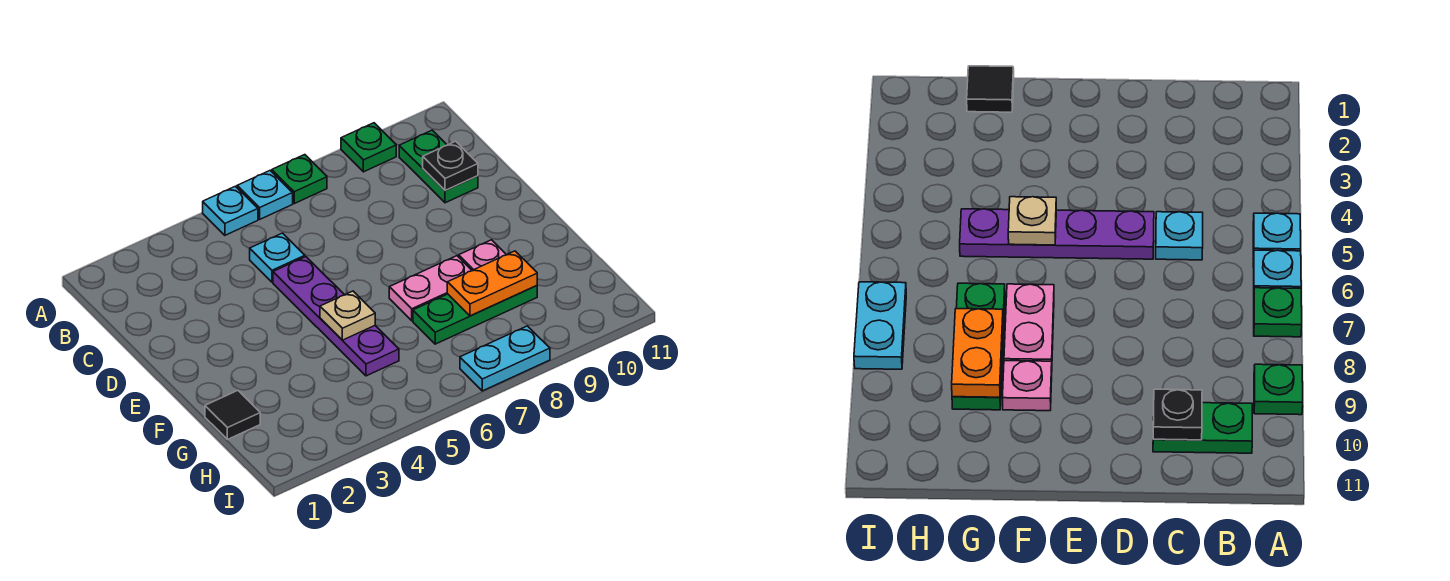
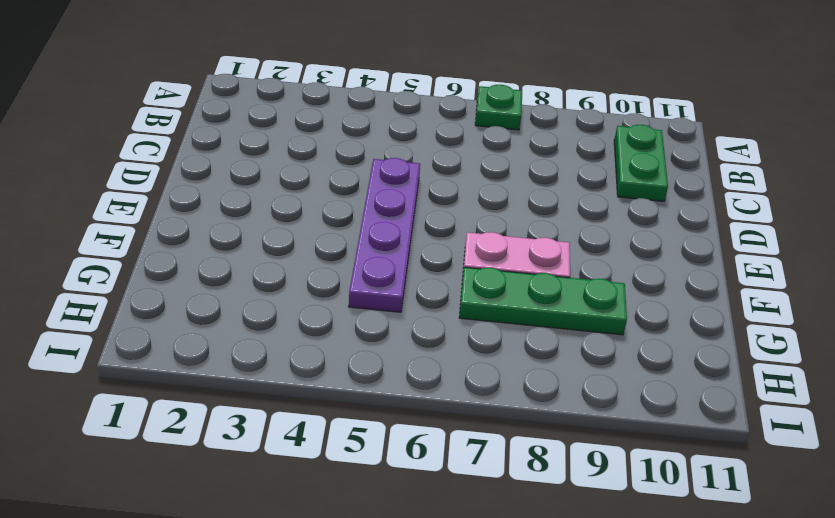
none -> cyan plate A5 level 1
none -> cyan plate A6 level 1
none -> green plate A9 level 1

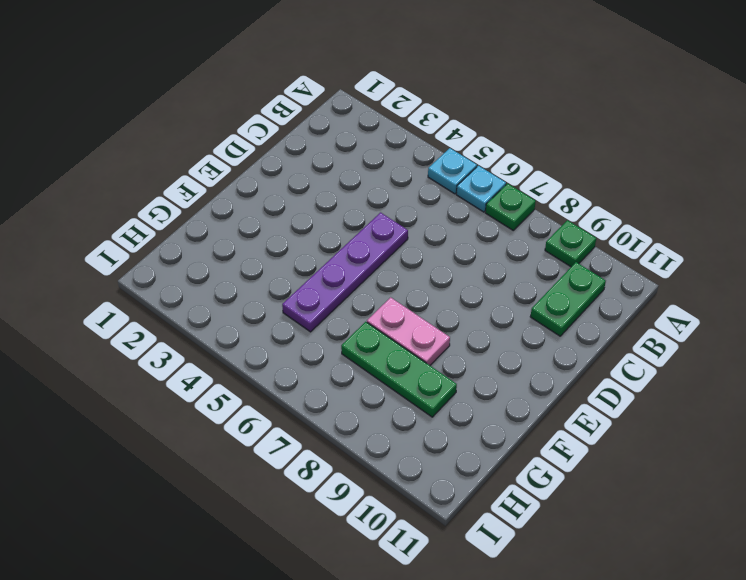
none -> cyan plate C5 level 1
none -> pink plate F9 level 1
none -> black tile G1 level 1

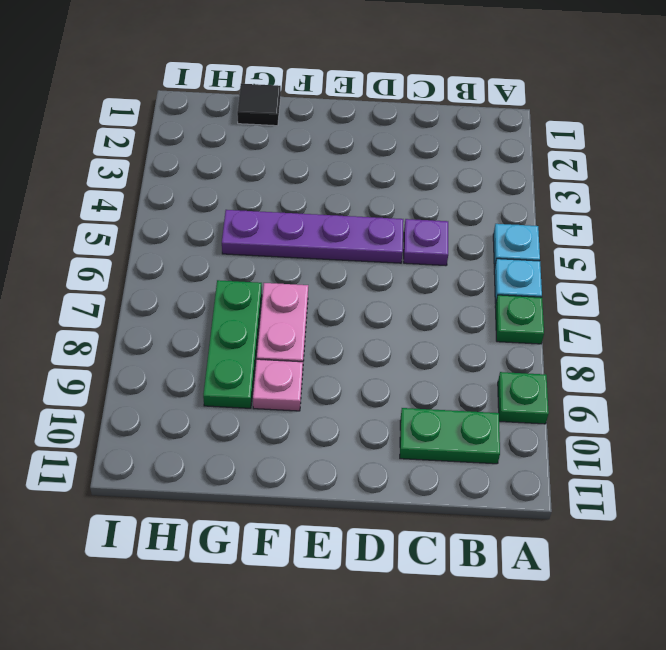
purple plate C5 level 1 -> cyan plate C5 level 1
none -> cyan plate I7:I8 level 1
none -> black plate C10 level 2
none -> tan plate F5 level 2

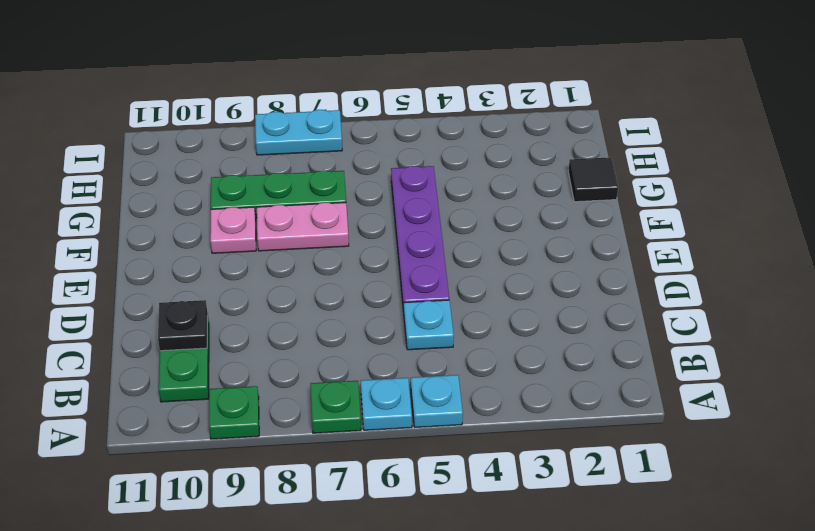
none -> tan plate F5 level 2
none -> orange plate G8:G9 level 2

